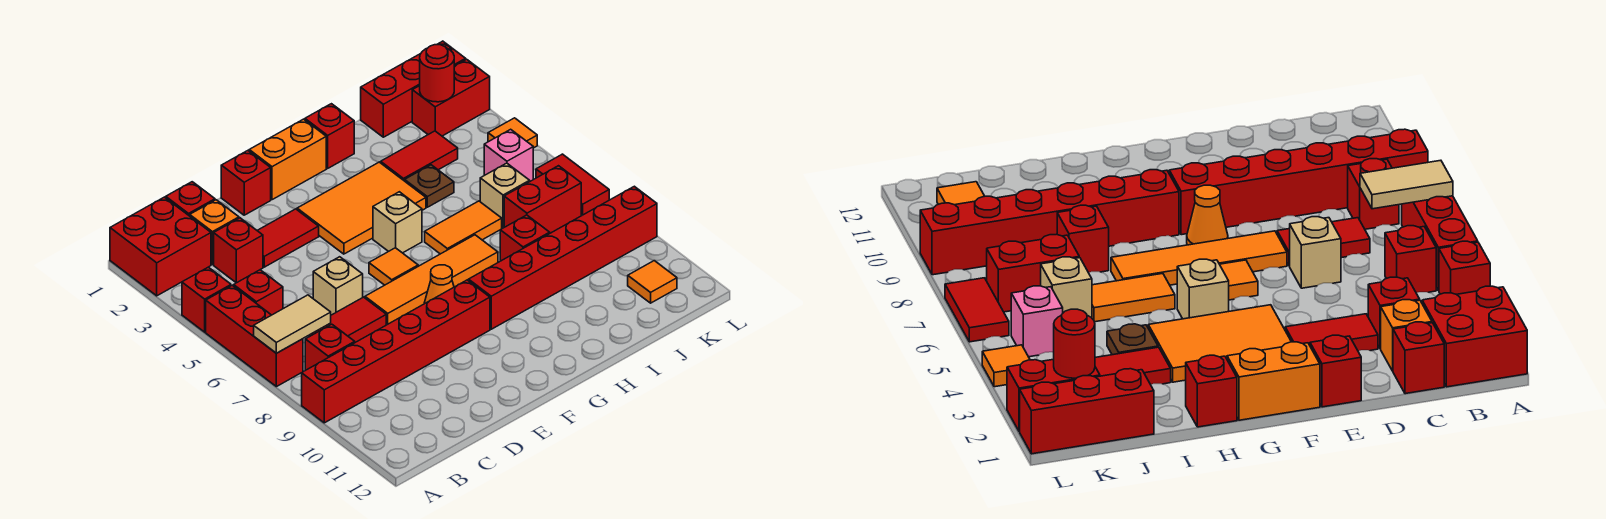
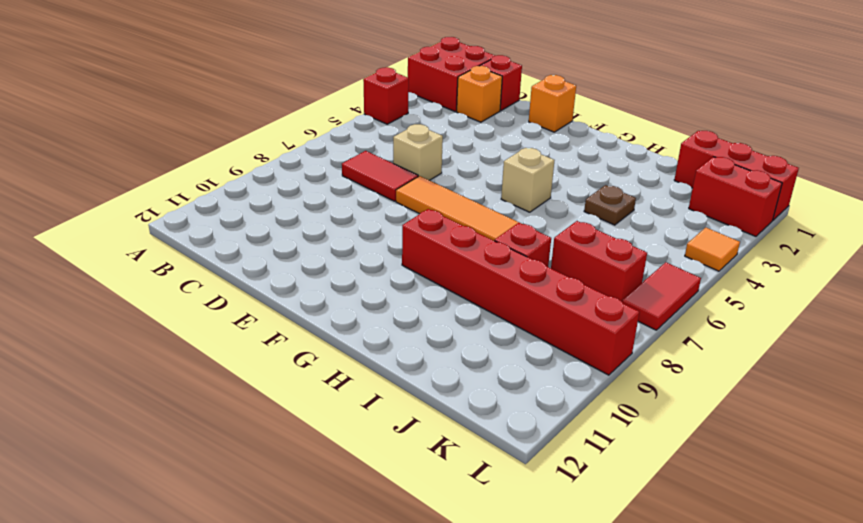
orange brick E1 level 1 -> red brick E1 level 1
none -> red brick A5:A7 level 1
none -> red brick A9:F9 level 1
none -> red brick B5 level 1
none -> red brick B8 level 1

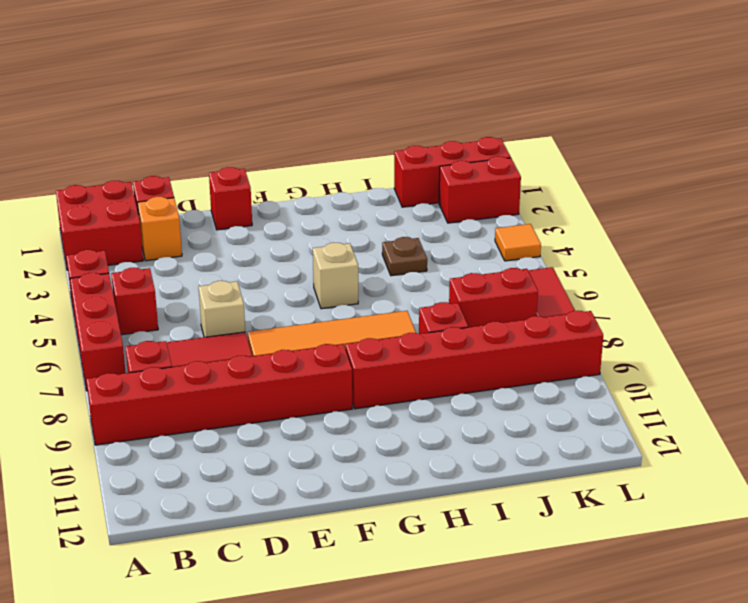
none -> red brick C3 level 1
none -> red tile D3:E3 level 1
none -> orange brick F1:G1 level 1
none -> orange tile F3:H4 level 1

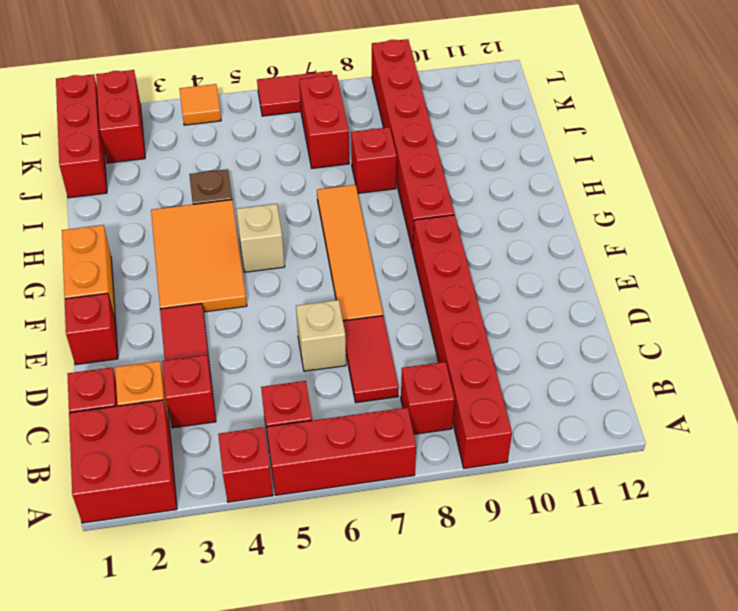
none -> orange tile F6 level 1
none -> orange cone F8 level 1
none -> red brick H1 level 1
none -> orange tile H6:I6 level 1

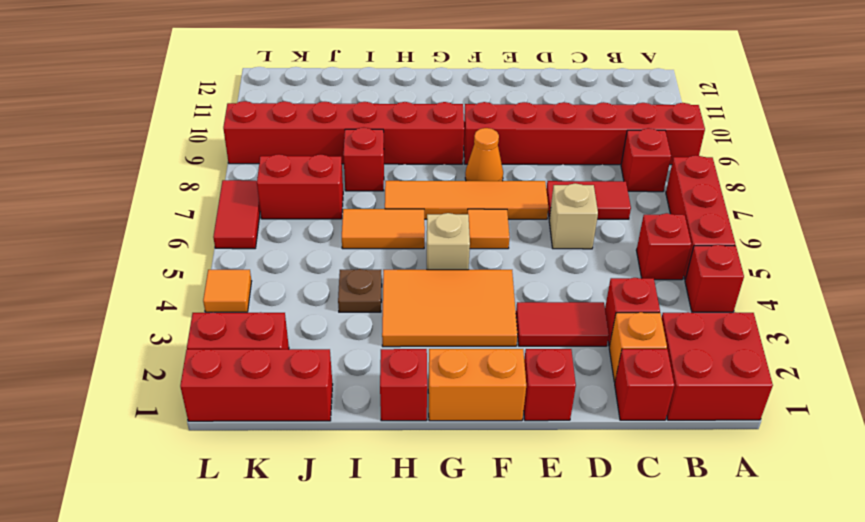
none -> red tile I3:J3 level 1
none -> tan brick J6 level 1
none -> pink brick K5 level 1
none -> orange tile K11 level 1

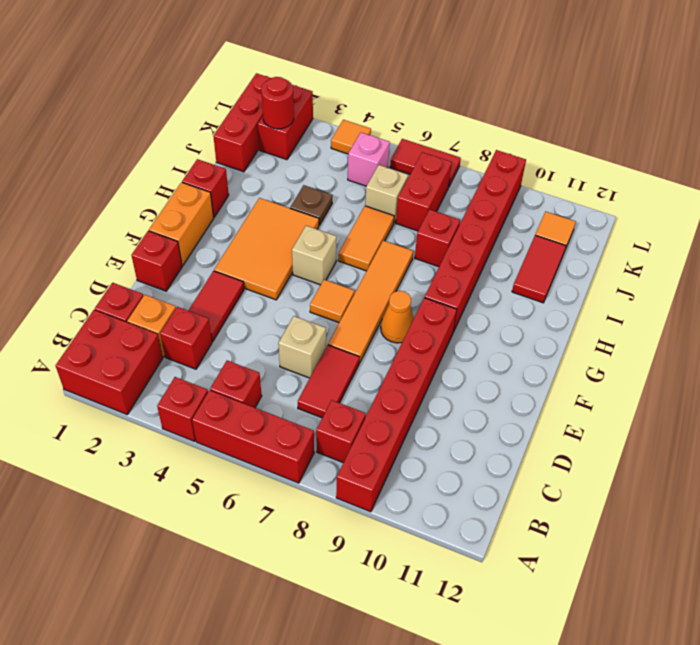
red tile I11:J11 level 1 -> red tile I3:J3 level 1
none -> tan tile A7:B7 level 2

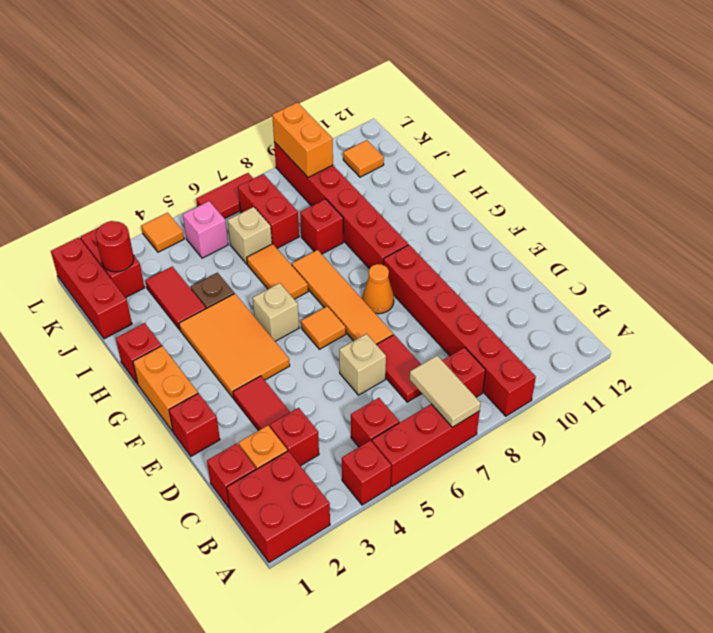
orange brick K9:L9 level 2 -> none

